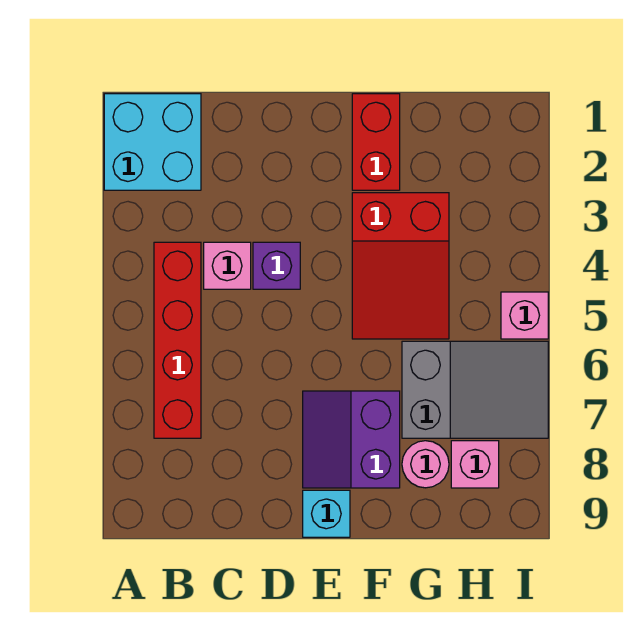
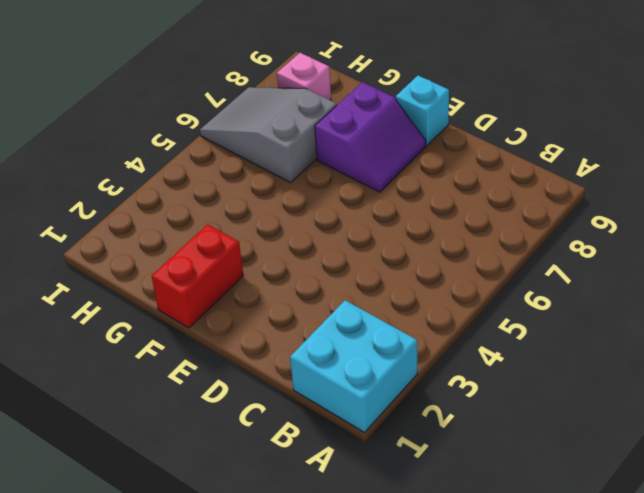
none -> red brick B4:B7 level 1
none -> pink brick C4 level 1
none -> purple brick D4 level 1

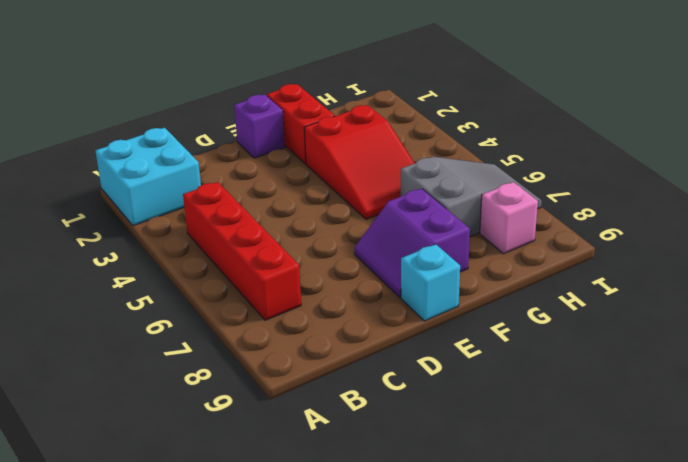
purple brick E1 level 1 -> purple brick D4 level 1
none -> pink brick C4 level 1
none -> pink round brick G8 level 1
none -> pink brick I5 level 1

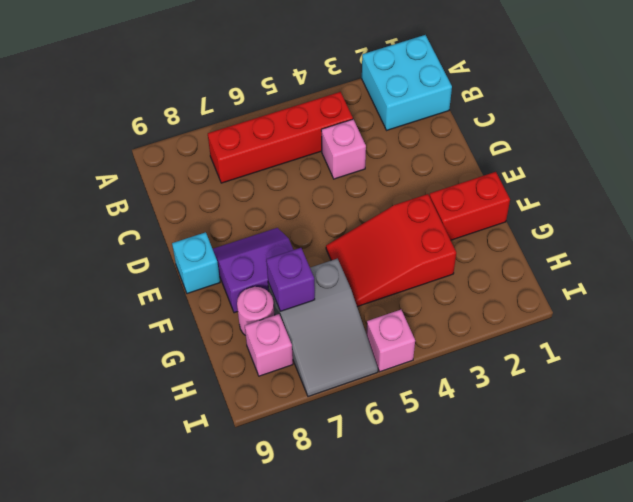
purple brick G7 level 2 -> purple brick D4 level 1

